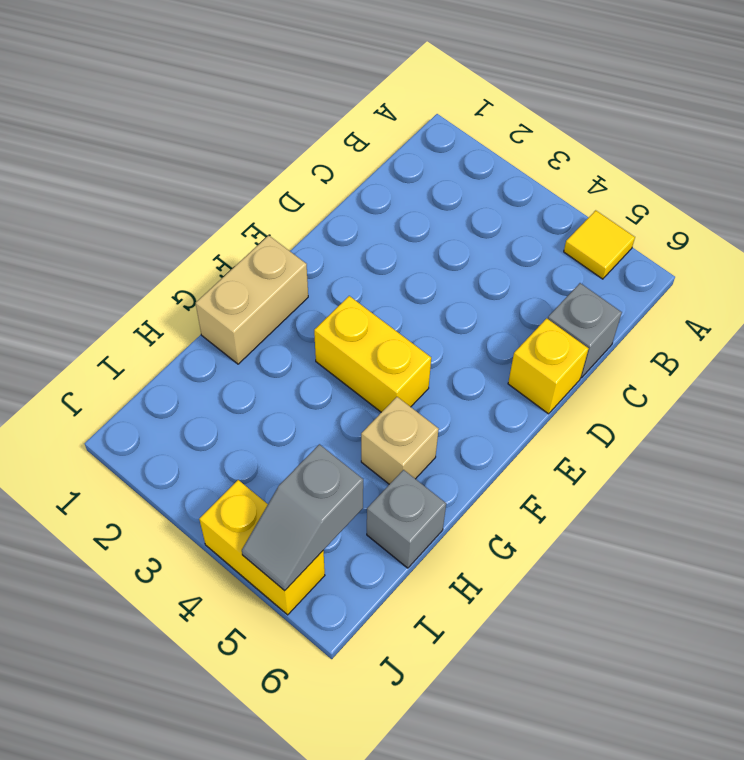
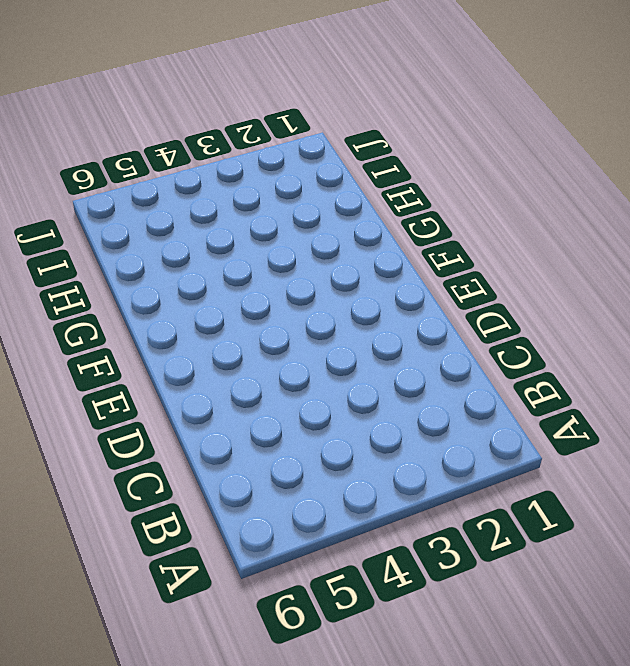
none -> yellow tile A5 level 1
none -> grey brick C6 level 1

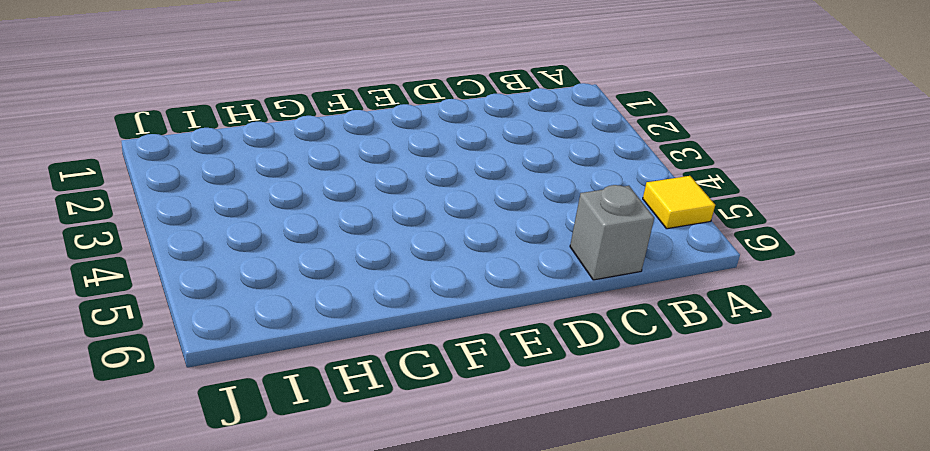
none -> yellow brick D6 level 1
none -> tan brick F1:G1 level 1

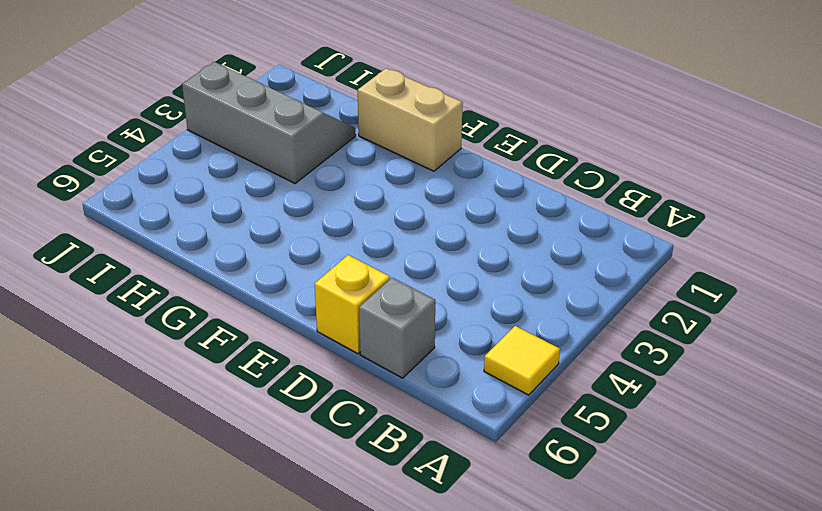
grey slope H2:J3 level 1 top 3 -> none
none -> yellow brick F3:F4 level 1
none -> tan brick G5 level 1

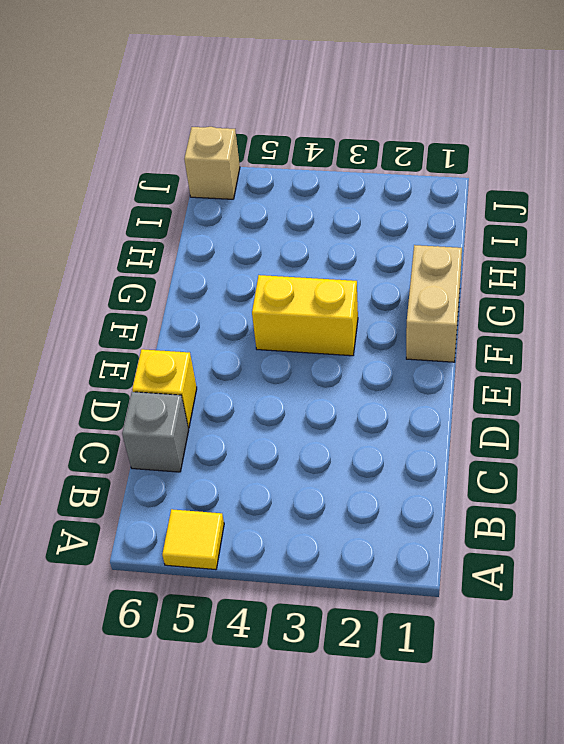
tan brick J6 level 1 -> tan brick G5 level 1
none -> grey brick H6 level 1
none -> yellow brick J4:J5 level 1

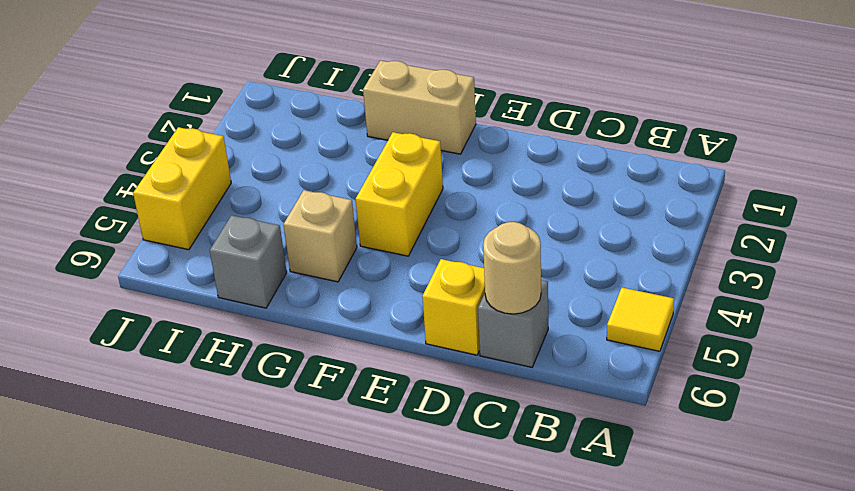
tan round brick C6 level 2 -> none
none -> grey slope I5:J5 level 2 top I

